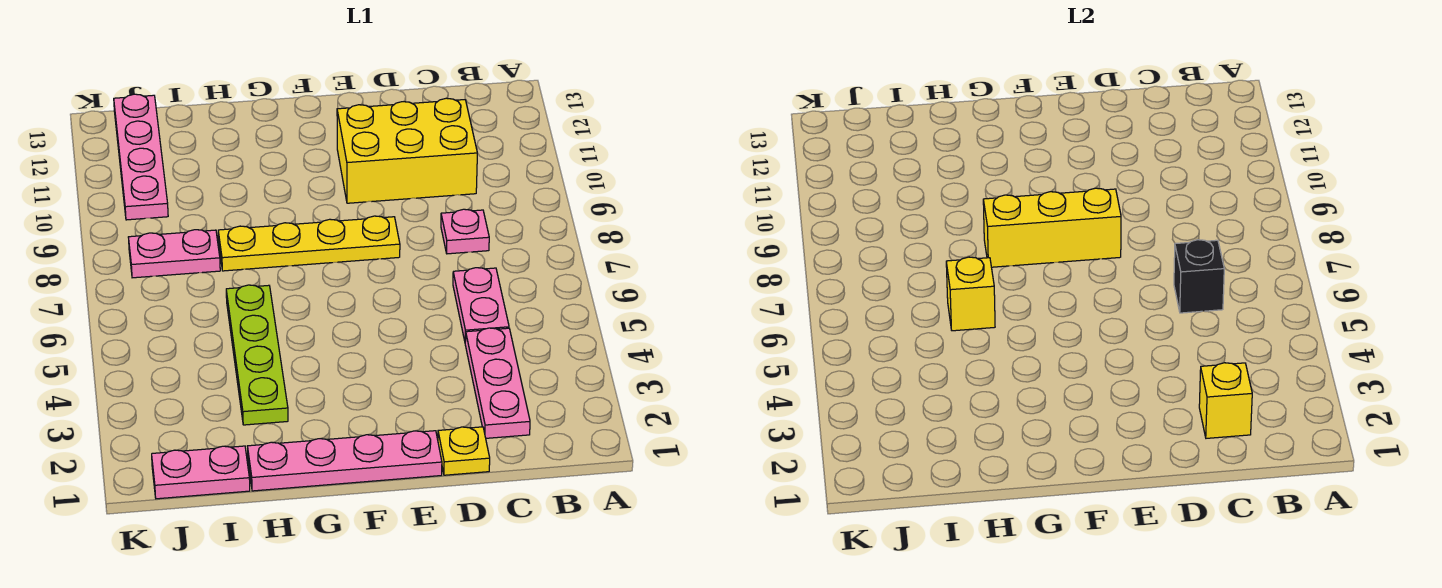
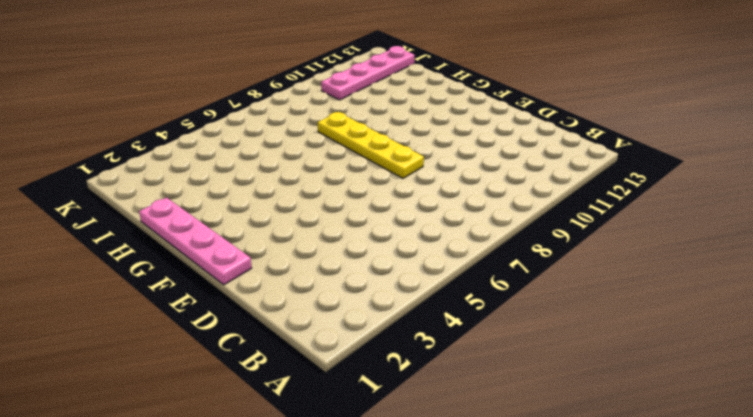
none -> pink plate C2:C4 level 1
none -> pink plate C5:C6 level 1
none -> pink plate C8 level 1

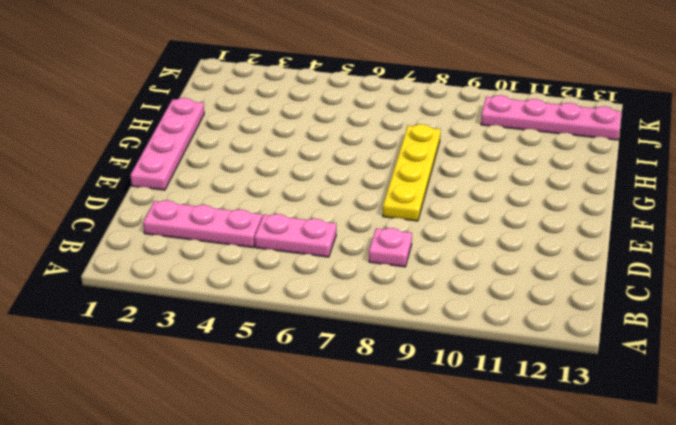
none -> yellow brick C10:E11 level 1
none -> yellow plate D1 level 1
none -> lime plate H3:H6 level 1

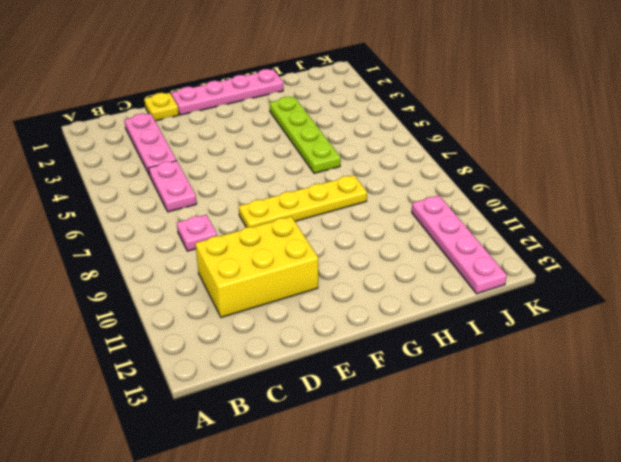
none -> pink plate I1:J1 level 1
none -> pink plate I8:J8 level 1
none -> yellow brick C2 level 2

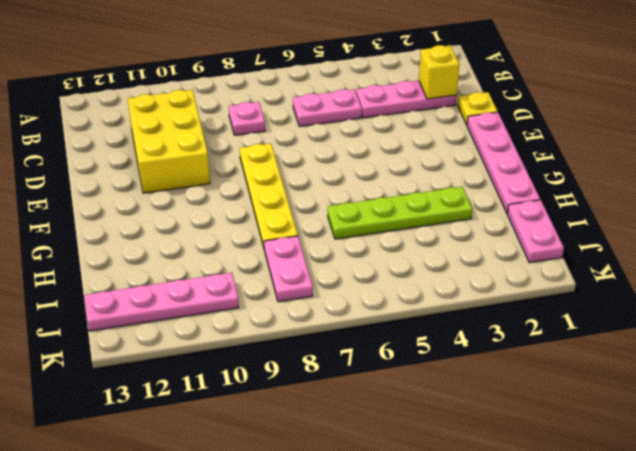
none -> black brick C6 level 2
none -> yellow brick E8:G8 level 2
none -> yellow brick H6 level 2

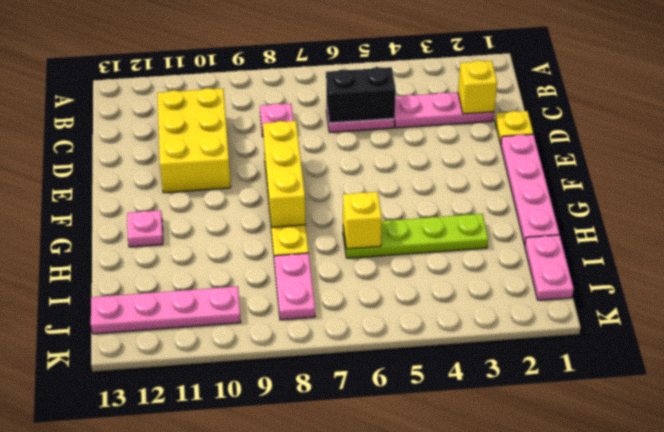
black brick C5:C6 level 2 -> black brick C6 level 2
pink plate G12 level 1 -> none

